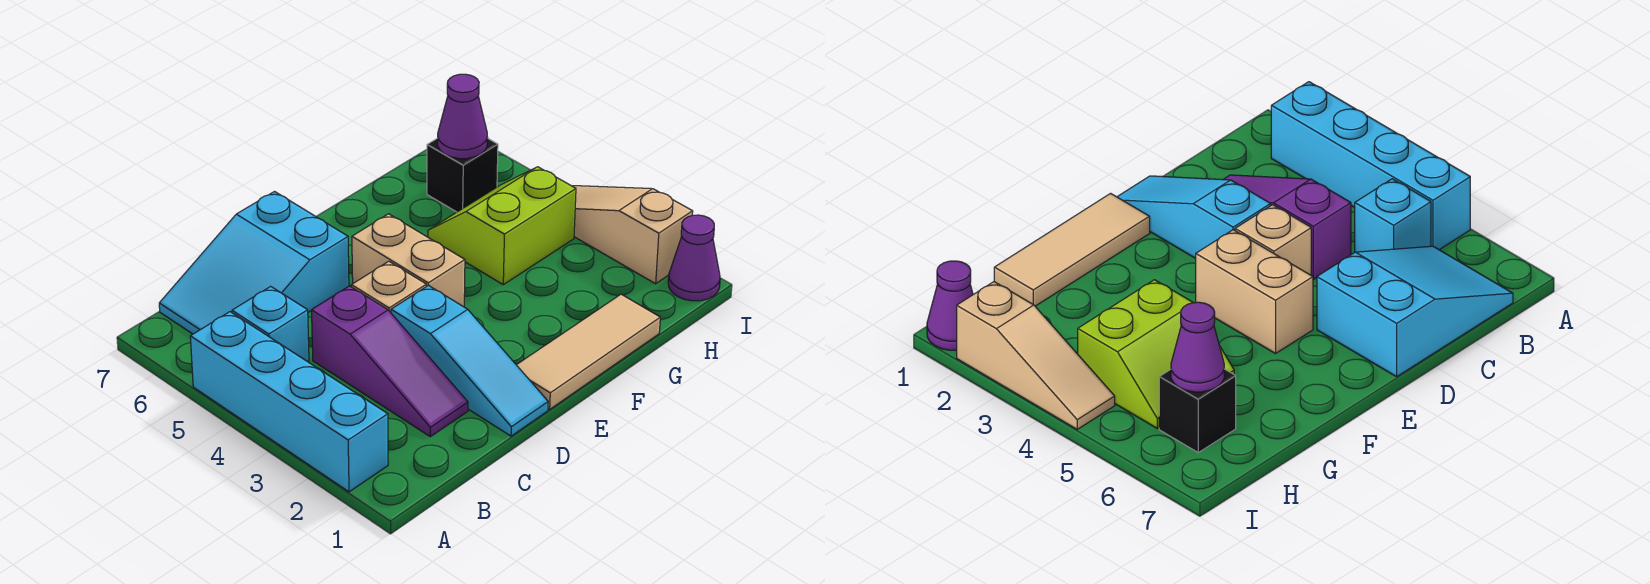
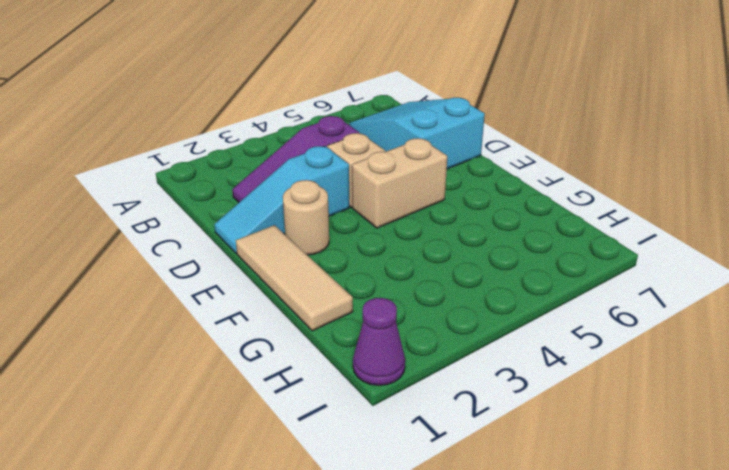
tan round brick E2 level 1 -> none
none -> cyan brick A2:A5 level 1
none -> cyan brick B5 level 1
none -> lime slope G4:H5 level 1 top 4

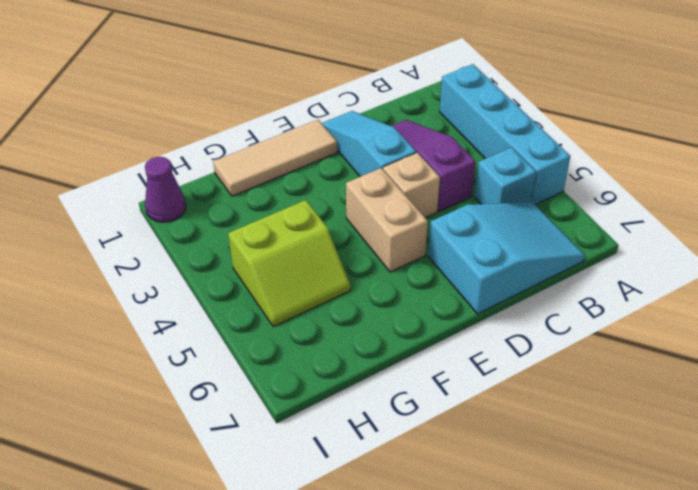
none -> black brick H6 level 1
none -> tan slope I2:I4 level 1 top 2
none -> purple cone H6 level 2

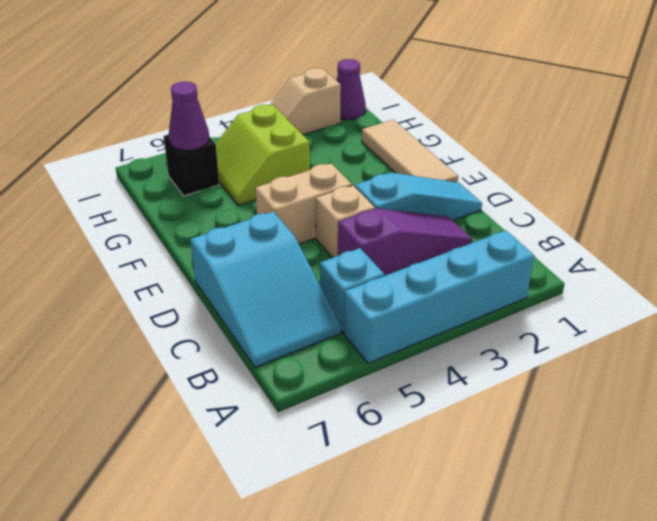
tan slope I2:I3 level 1 top 2 -> tan slope I2:I4 level 1 top 2

